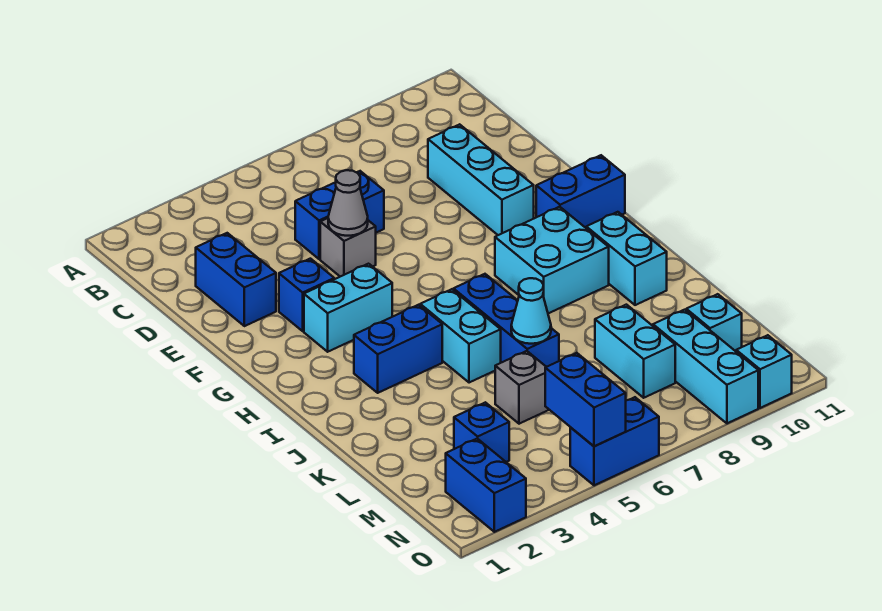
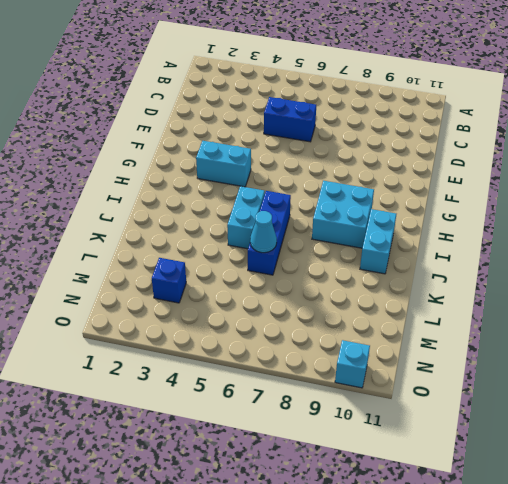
none -> blue brick D2:E2 level 1
none -> cyan brick D9:F9 level 1
none -> grey brick E5 level 1

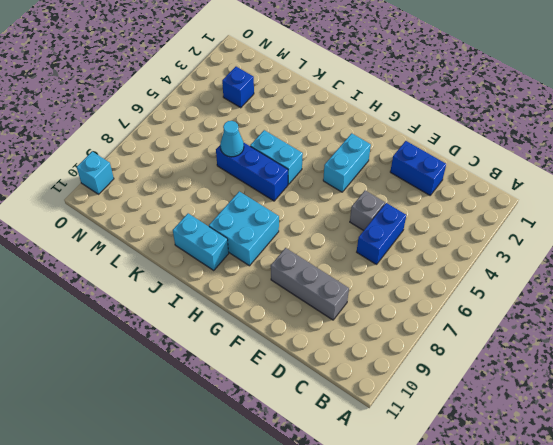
grey brick D9:F9 level 1 -> cyan brick D9:F9 level 1
none -> blue brick F3 level 1
none -> blue brick G10:G11 level 1
none -> blue brick I3:I4 level 1

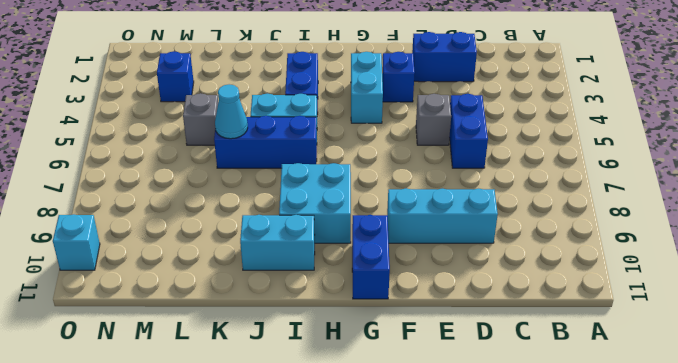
none -> cyan brick L8:M8 level 1
none -> cyan brick M9:O9 level 1
none -> cyan brick M10 level 1

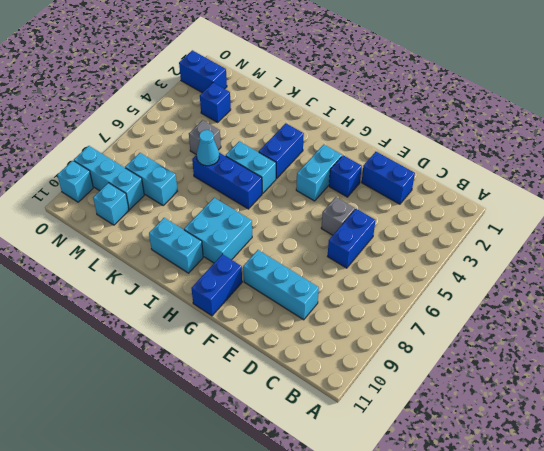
none -> blue brick O5:O6 level 1
none -> grey cone E5 level 2
none -> blue brick N5:O5 level 2

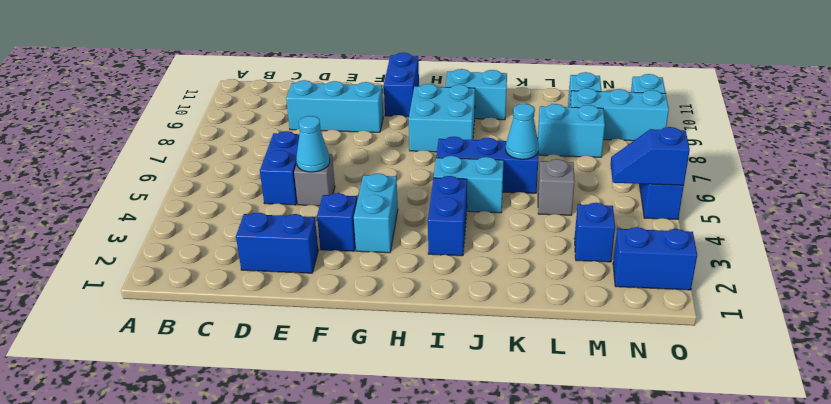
cyan cone E5 level 2 -> grey cone E5 level 2
blue slope N5:O5 level 2 top O -> blue brick N5:O5 level 2

